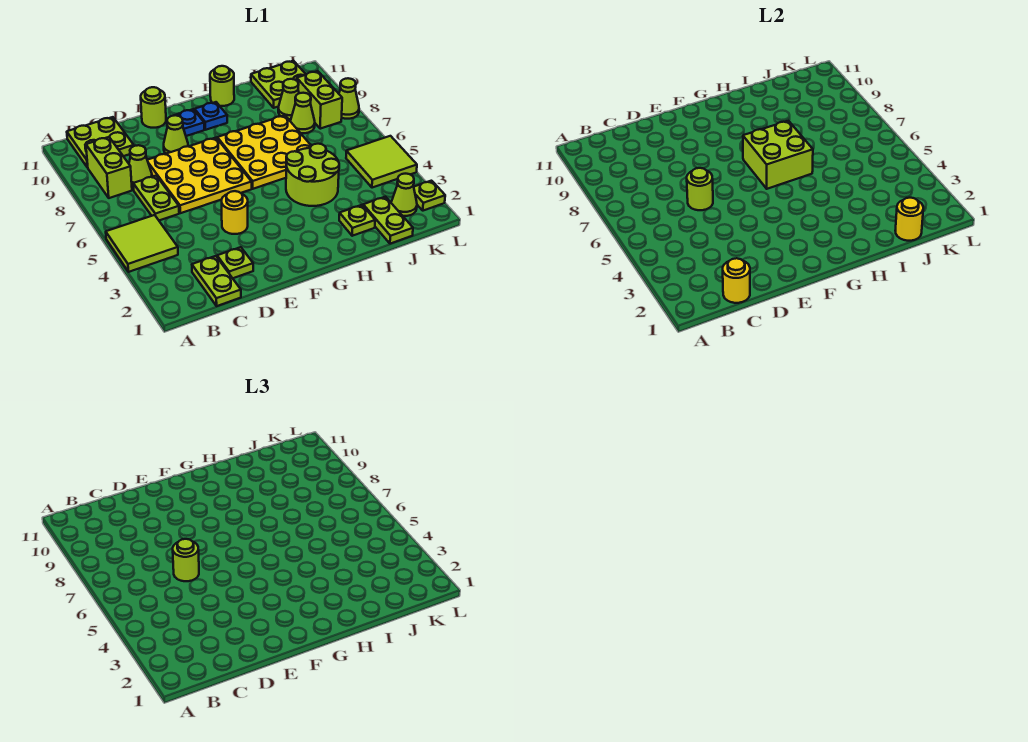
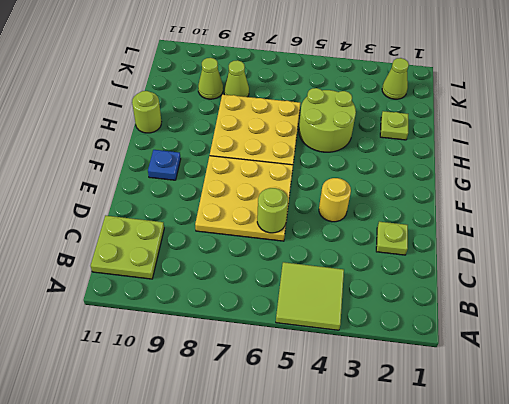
none -> lime brick B8:B9 level 1
none -> lime plate C1:C2 level 1
none -> lime plate C6:C7 level 1
none -> lime cone C8 level 1

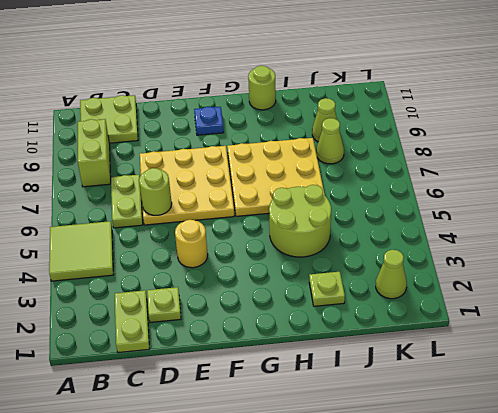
none -> lime cone C8 level 1
none -> lime cone E9 level 1
none -> lime round brick E11 level 1
none -> blue plate G10 level 1

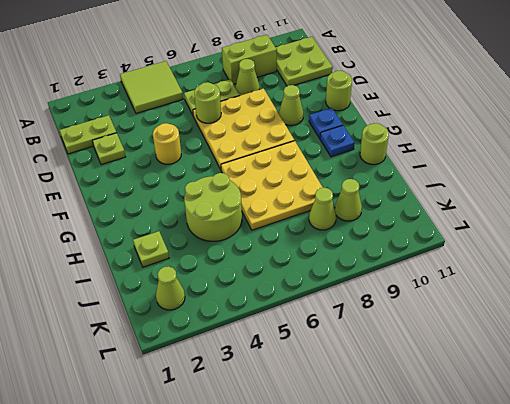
none -> lime plate J1:J2 level 1
none -> lime plate J10:K11 level 1
none -> lime tile K4:L5 level 1
none -> lime brick K8:K9 level 1

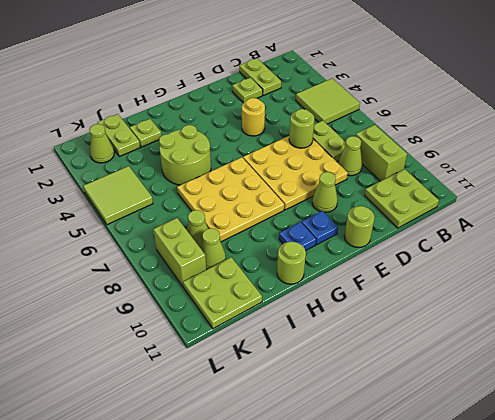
none -> lime plate L2 level 1
none -> lime cone L8 level 1
none -> yellow round brick C1 level 2
none -> lime brick G6:H7 level 2

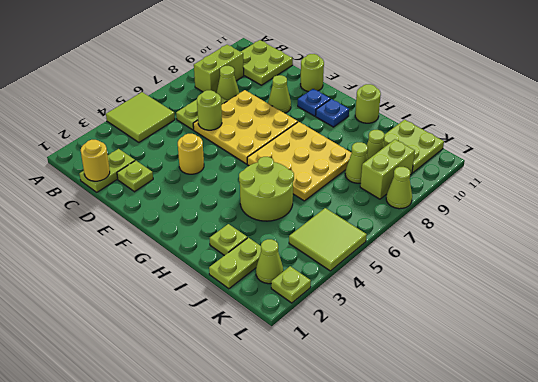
none -> lime brick G6:H7 level 2
none -> yellow round brick J1 level 2
none -> lime round brick D6 level 3

